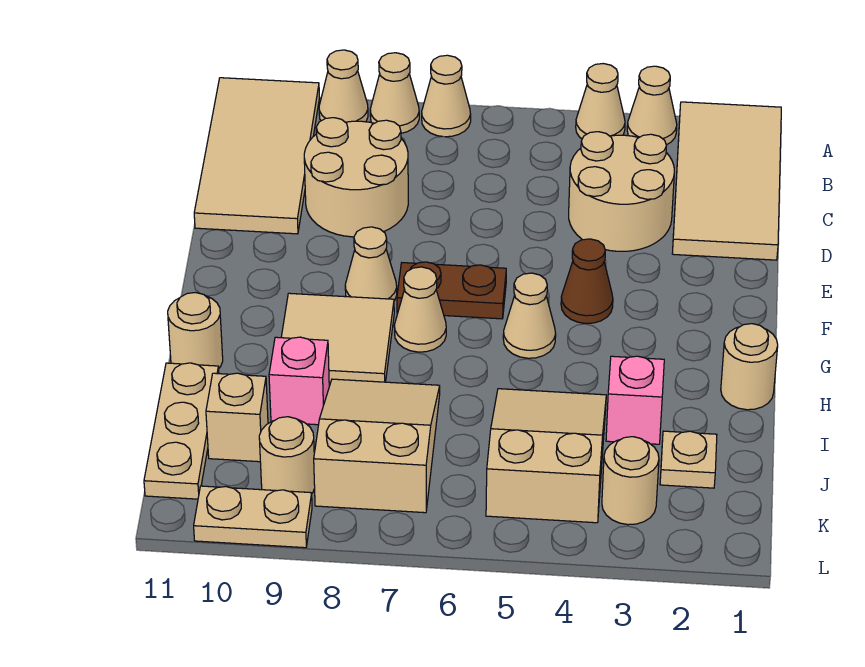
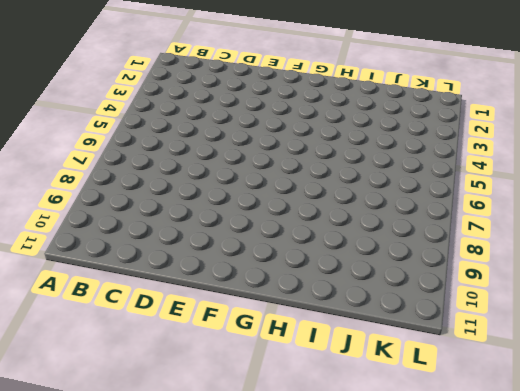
none -> tan tile A1:D2 level 1
none -> tan cone A3 level 1
none -> tan cone A4 level 1

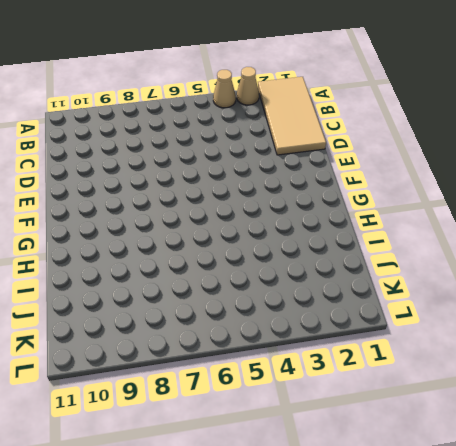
none -> tan cone A7 level 1
none -> tan cone A8 level 1
none -> tan cone A9 level 1

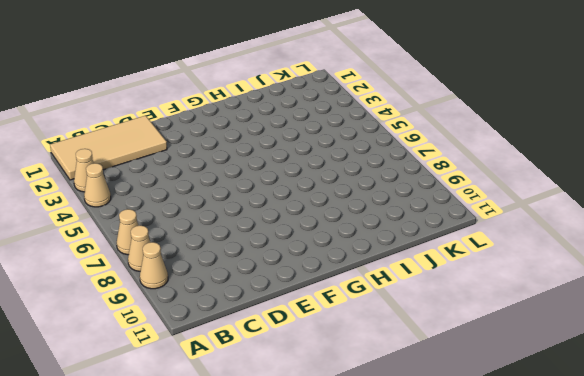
none -> tan tile A10:D11 level 1
none -> tan round brick C3:D4 level 1
none -> tan round brick C8:D9 level 1

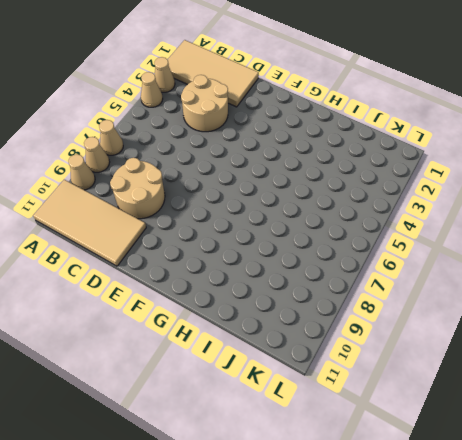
none -> brown cone F4 level 1
none -> brown plate F6:F7 level 1
none -> tan cone F8 level 1

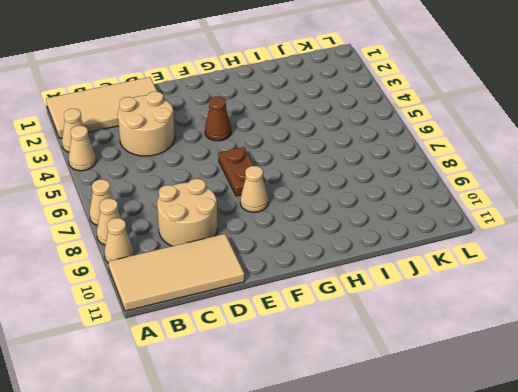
none -> tan cone G5 level 1
none -> tan cone G7 level 1
none -> tan tile G8:H9 level 1

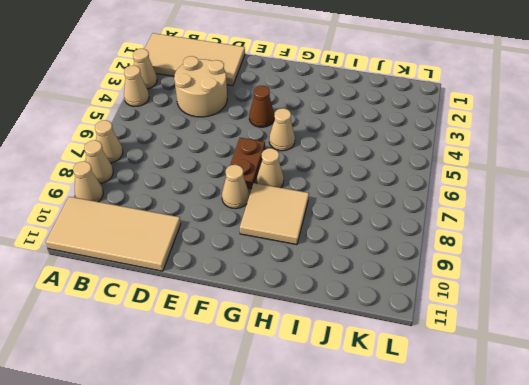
none -> tan round brick C8:D9 level 1
none -> tan round brick H1 level 1
none -> tan round brick H11 level 1

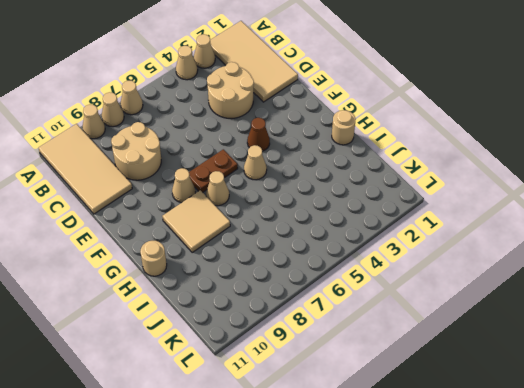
none -> pink brick I3 level 1
none -> tan slope I4:K5 level 1 top K
none -> tan slope I7:K8 level 1 top K

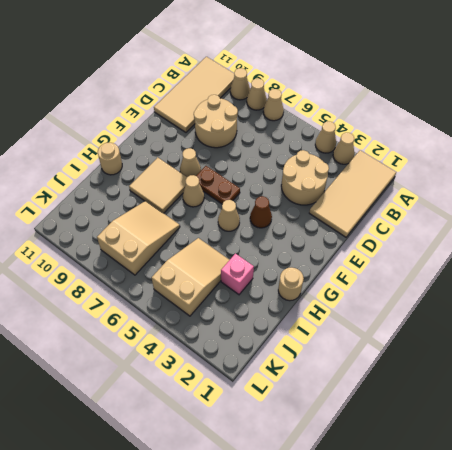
none -> pink brick I9 level 1
none -> tan plate I11:K11 level 1
none -> tan plate J2 level 1

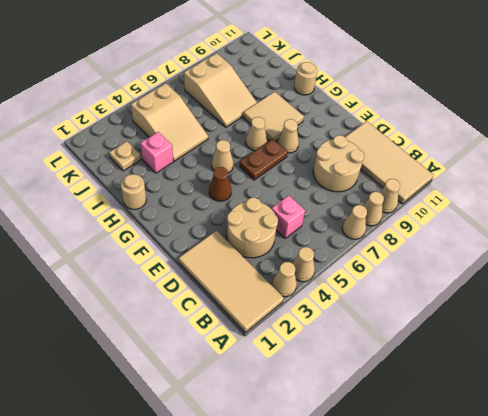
pink brick C5 level 1 -> pink brick I9 level 1
none -> tan plate I11:K11 level 1
none -> tan brick J10 level 1
none -> tan round brick K3 level 1

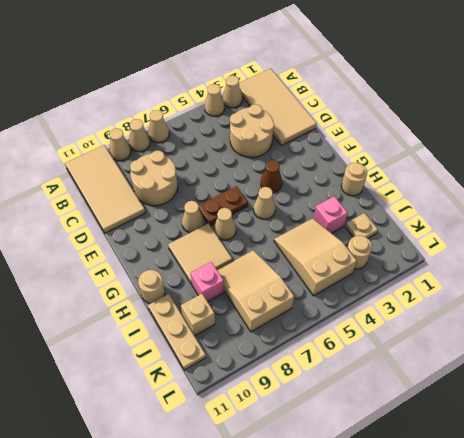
none -> tan round brick K9 level 1
none -> tan plate L9:L10 level 1

